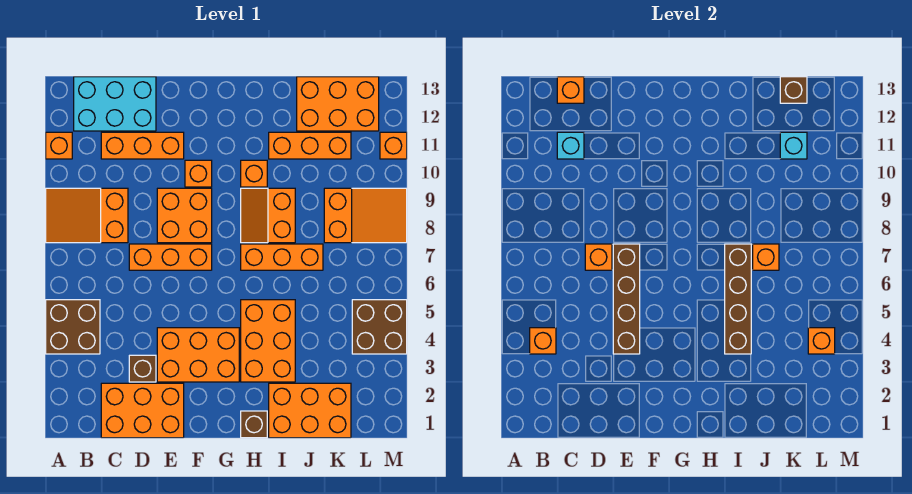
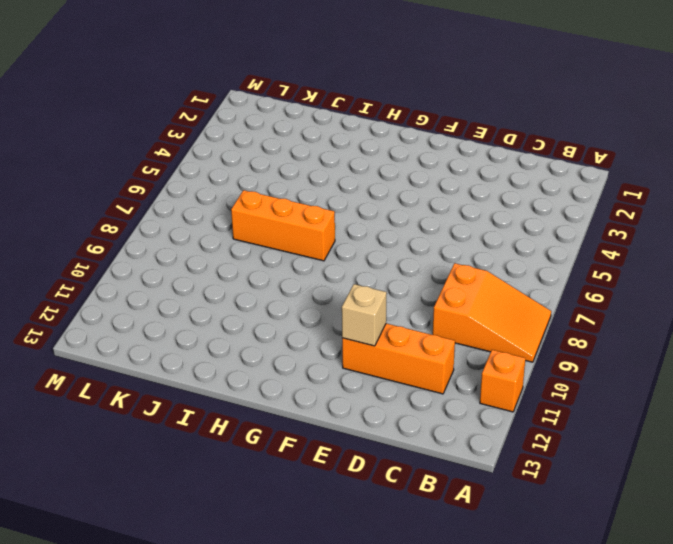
tan brick E11 level 2 -> none
none -> brown brick A4:B5 level 1
none -> cyan brick B12:D13 level 1
none -> orange brick C1:E2 level 1
none -> brown brick D3 level 1

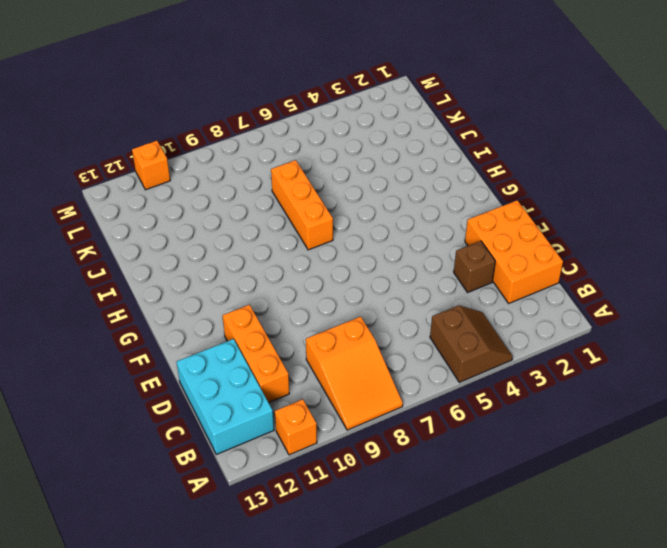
brown slope A4:B5 level 1 top 5 -> brown brick A4:B5 level 1
none -> orange brick D7:F7 level 1
none -> orange brick E3:G4 level 1
none -> orange brick E8:F9 level 1
none -> orange brick F10 level 1

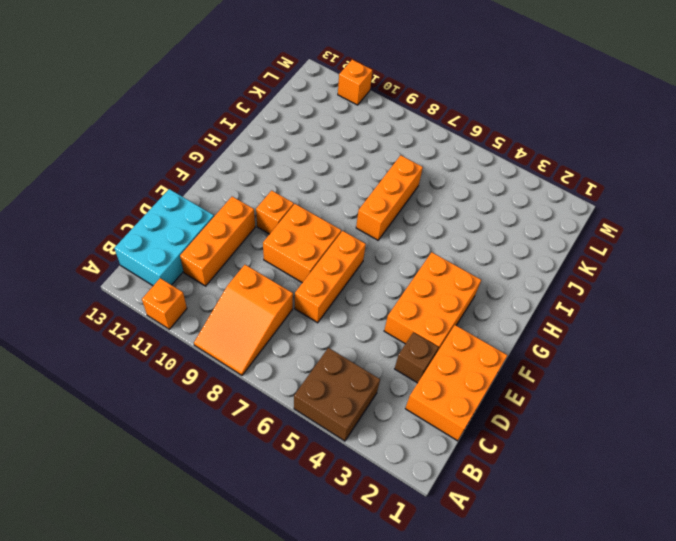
none -> brown brick H1 level 1
none -> orange brick H3:I5 level 1
none -> orange slope H8:I9 level 1 top I
none -> orange brick H10 level 1

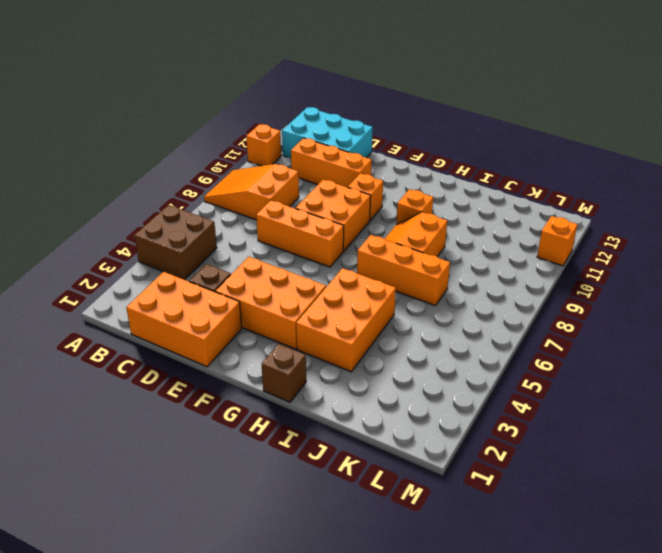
none -> orange brick I1:K2 level 1
none -> orange brick I11:K11 level 1
none -> orange brick J12:L13 level 1
none -> orange slope K8:M9 level 1 top K

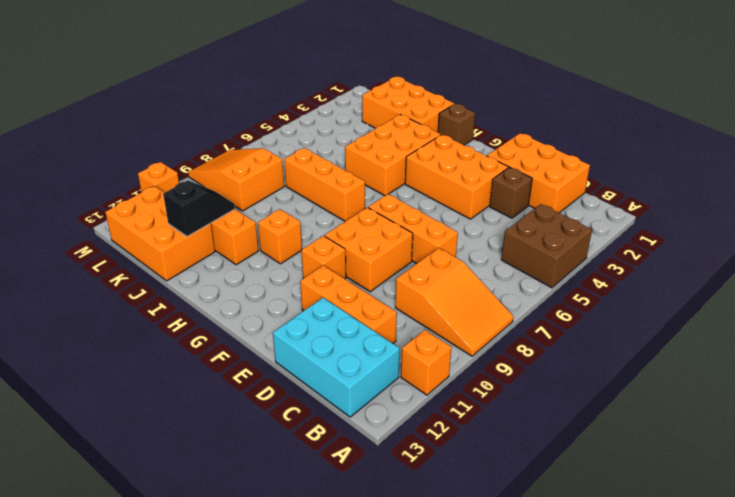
black slope J11:J12 level 2 top 12 -> none
none -> orange slope H8:I9 level 1 top I
none -> brown brick L4:M5 level 1
none -> orange brick B4 level 2
none -> cyan brick C11 level 2

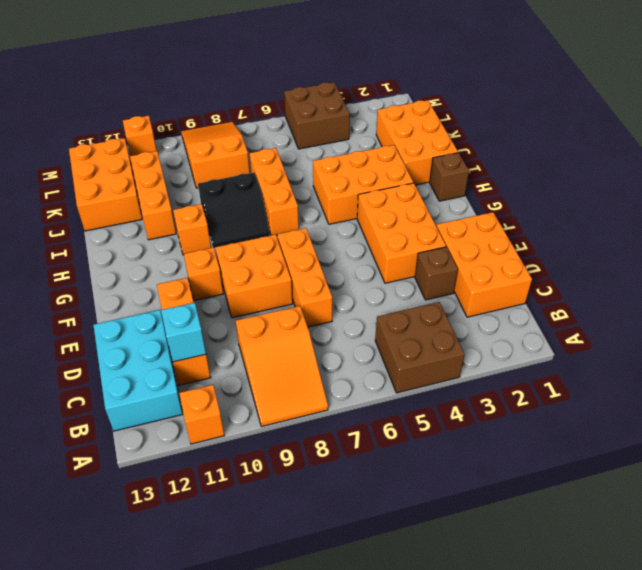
black slope H8:I9 level 1 top I -> orange slope H8:I9 level 1 top I
none -> orange brick B4 level 2
none -> orange brick C13 level 2
none -> orange brick D7 level 2
none -> brown brick E4:E7 level 2

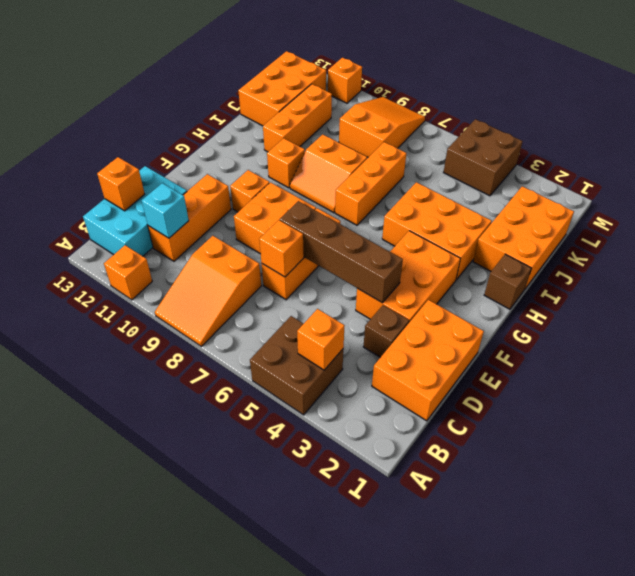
none -> brown brick I4:I7 level 2
none -> orange brick J7 level 2
none -> cyan brick K11 level 2
none -> brown brick K13 level 2

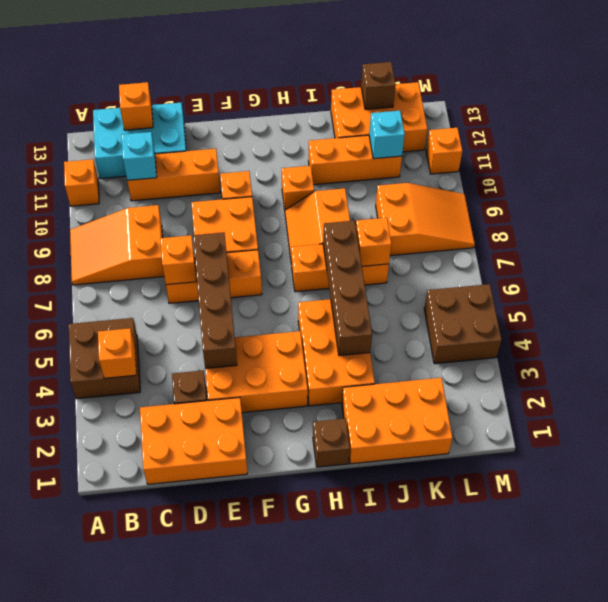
none -> orange brick L4 level 2

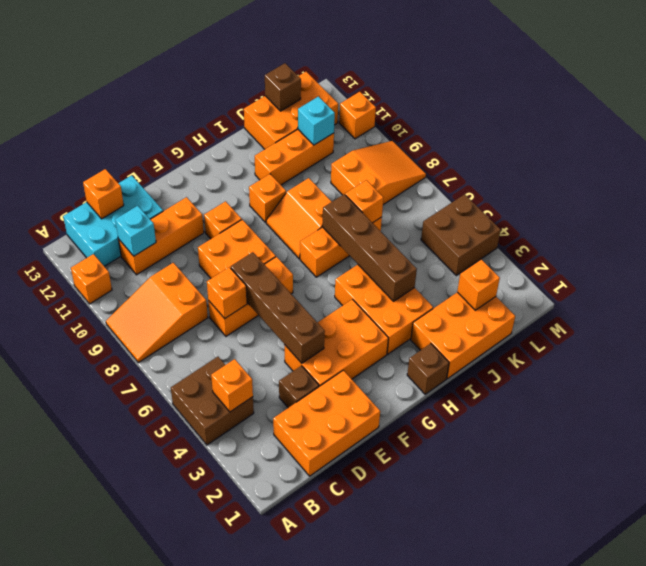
orange brick K2 level 2 -> orange brick L4 level 2

